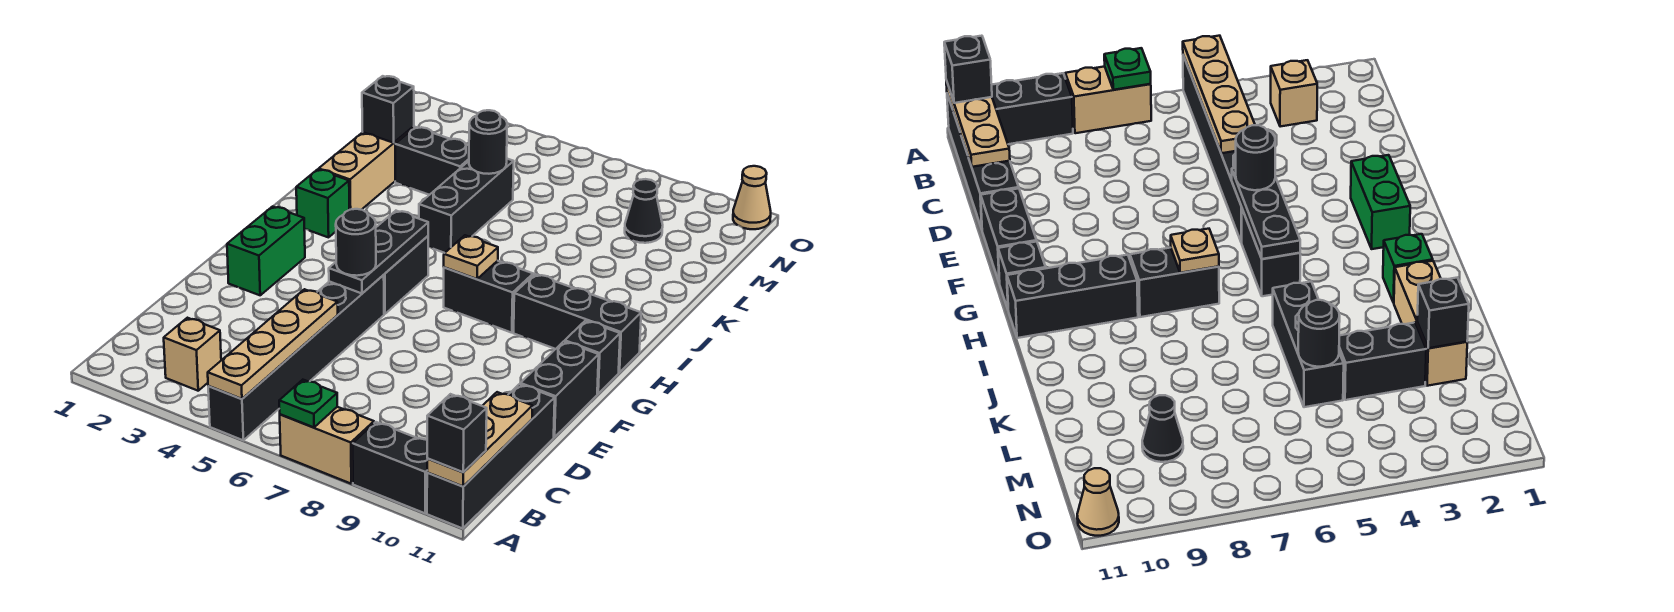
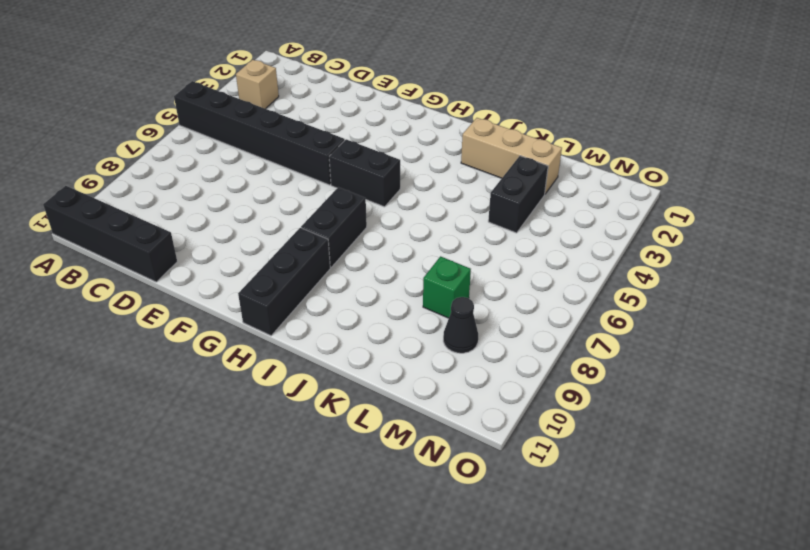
green brick L8 level 1 -> green brick I2 level 1
none -> tan brick A7:A8 level 1
none -> black brick A9:A10 level 1
none -> black brick E11:F11 level 1

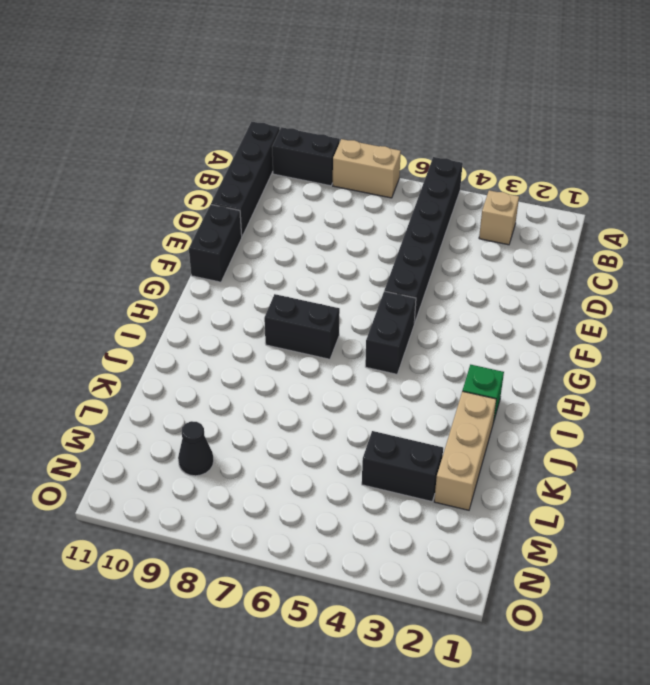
none -> green brick F2:G2 level 1
none -> black brick G11 level 1
none -> black brick H9:H11 level 1

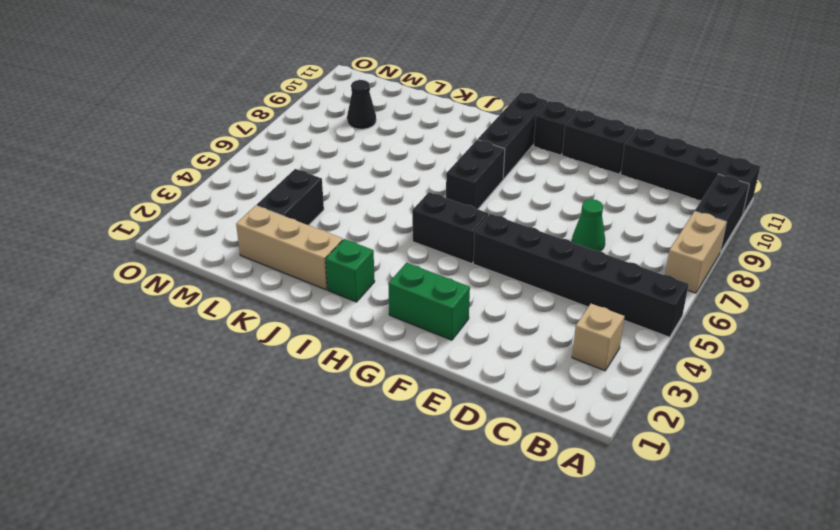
green cone D7 level 1 -> none
none -> black brick J5:L5 level 1
none -> tan cone O11 level 1
none -> tan plate A5:D5 level 2

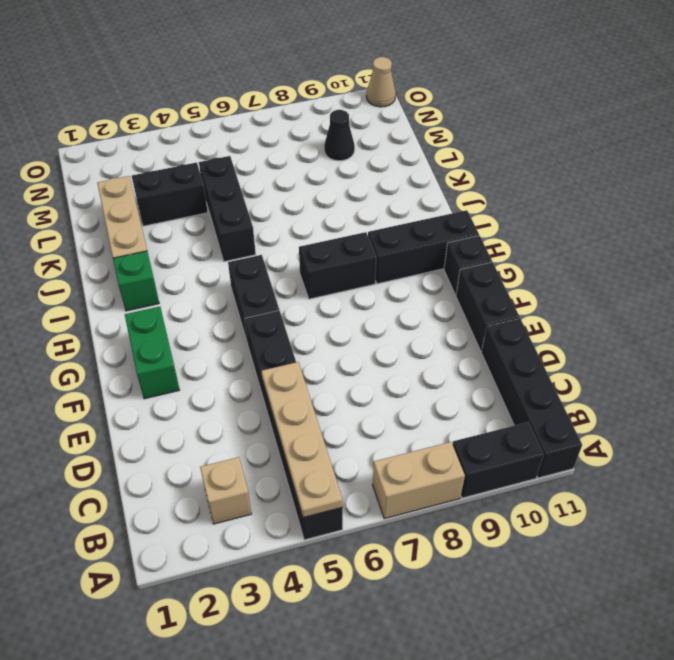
none -> green plate A7 level 2
none -> tan plate A11:C11 level 2
none -> black plate F5:H5 level 2

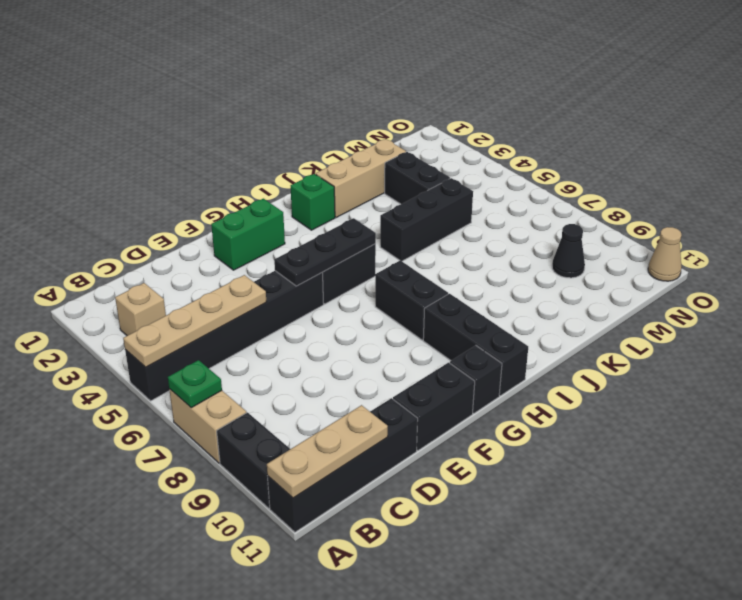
none -> tan plate H7 level 2
none -> black brick L2 level 2
none -> black round brick L5 level 2

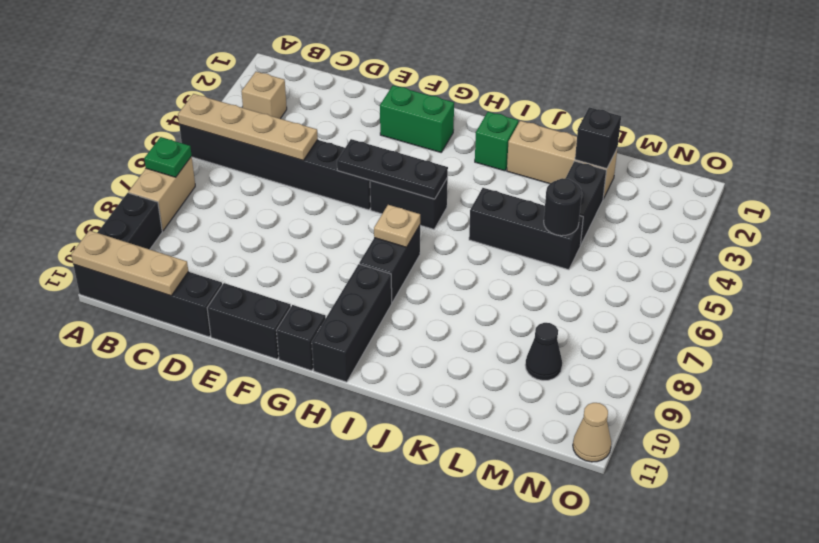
none -> black brick A11 level 3
none -> black round brick F5 level 3

